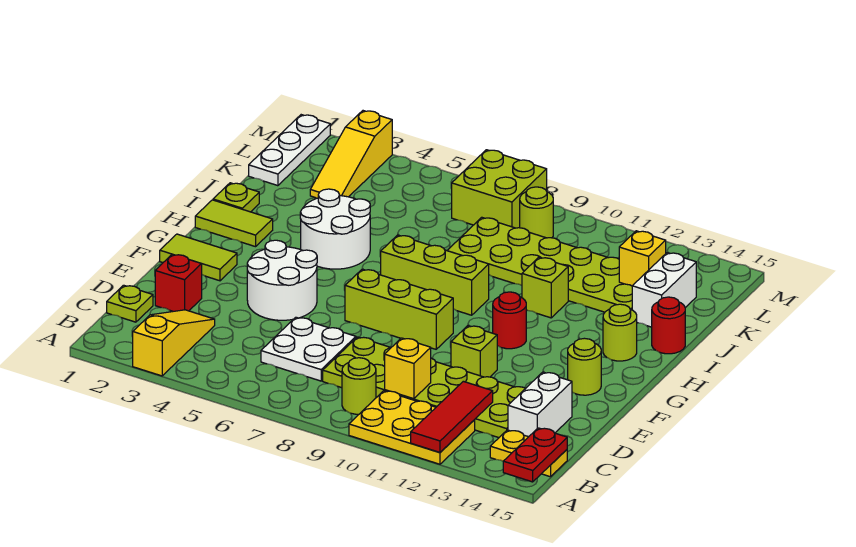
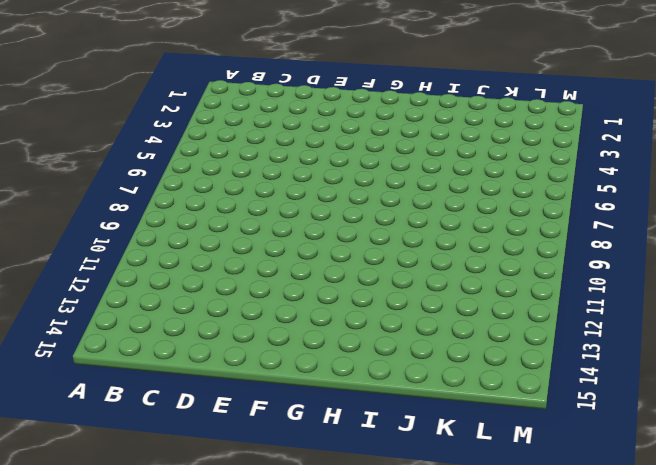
none -> yellow slope A3:C3 level 1 top A
none -> yellow plate A10:B12 level 1
none -> lime round brick B9 level 1
none -> yellow plate B14:B15 level 1

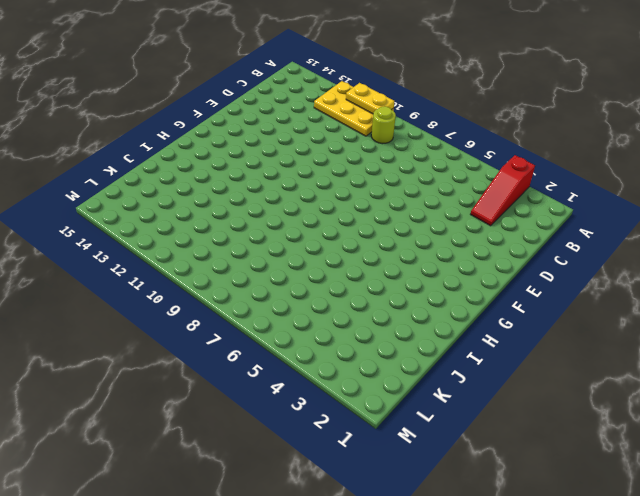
red slope A3:C3 level 1 top A -> yellow slope A3:C3 level 1 top A
yellow plate A10:A11 level 2 -> yellow plate B14:B15 level 1
none -> lime plate C1 level 1
none -> white plate C6:D7 level 1
none -> lime plate C8:D13 level 1
none -> white brick C14:D14 level 1

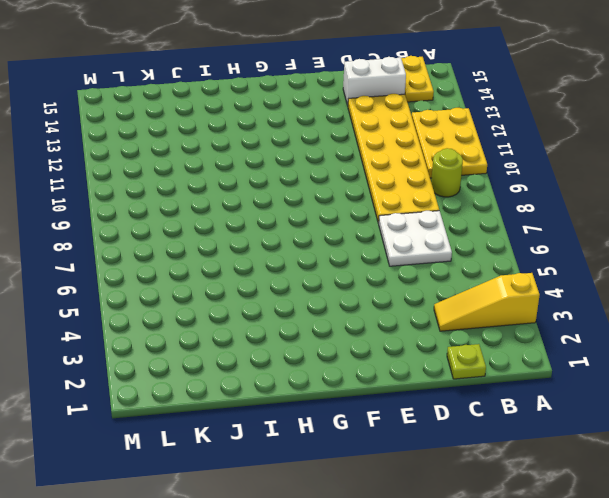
yellow plate C8:D13 level 1 -> lime plate C8:D13 level 1
none -> red brick D2 level 1
none -> white round brick E4:F5 level 1
none -> lime brick E11 level 1
none -> lime tile F1:F2 level 1

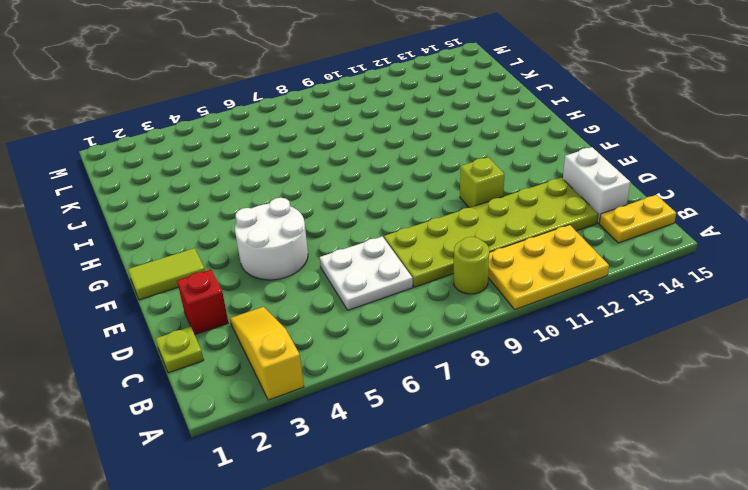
none -> lime brick F7:F9 level 1
none -> lime round brick F14 level 1
none -> red round brick G11 level 1
none -> lime tile H1:H2 level 1

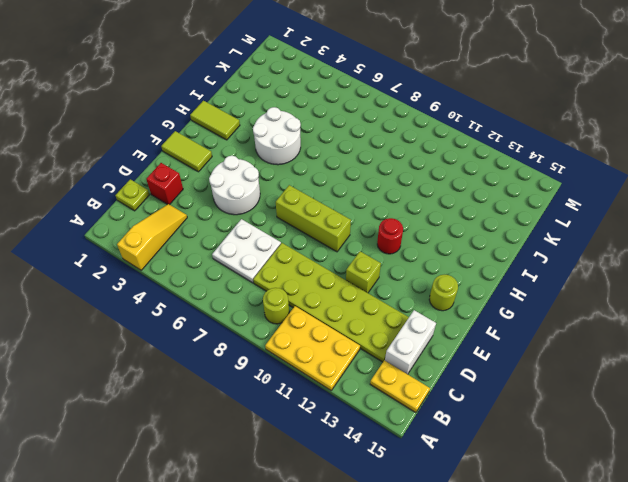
none -> lime brick H7:H9 level 1
none -> lime round brick H14 level 1
none -> lime plate I1 level 1
none -> lime brick I11 level 1

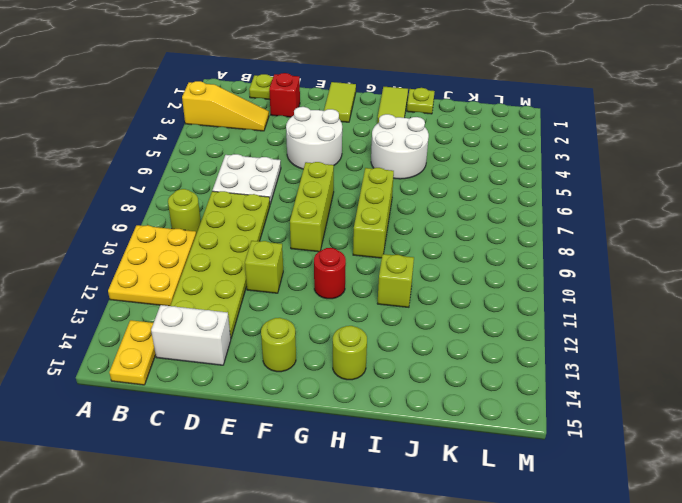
none -> red round brick I15 level 1
none -> lime plate J8:K13 level 1
none -> white brick J14:K14 level 1
none -> white plate K1:M1 level 1

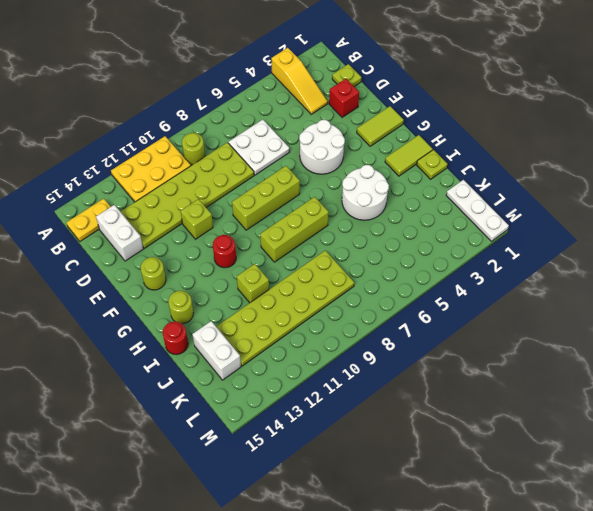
none -> yellow slope K3:M3 level 1 top M
none -> lime brick L7:M8 level 1
none -> lime round brick L9 level 1
none -> red tile A12:C12 level 2

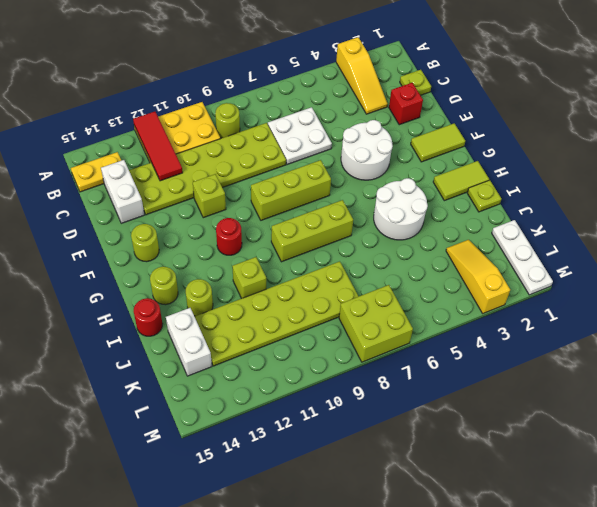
lime round brick I13 level 1 -> lime round brick L9 level 1
none -> red plate A15:B15 level 2
none -> yellow brick C10 level 2
none -> yellow brick K13 level 2

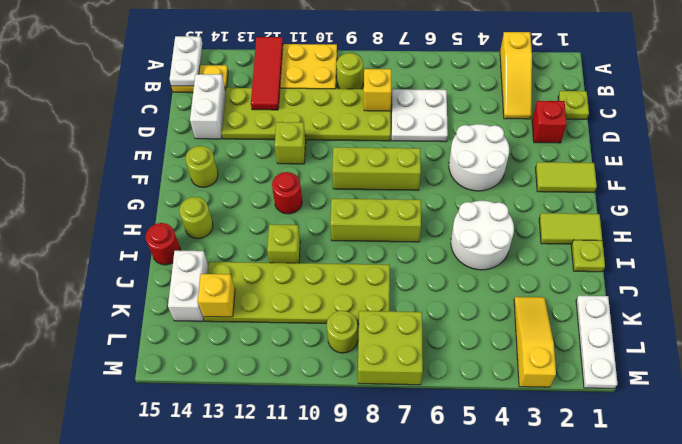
white plate A15:B15 level 2 -> red plate A15:B15 level 2
yellow brick C8 level 2 -> yellow brick C10 level 2

